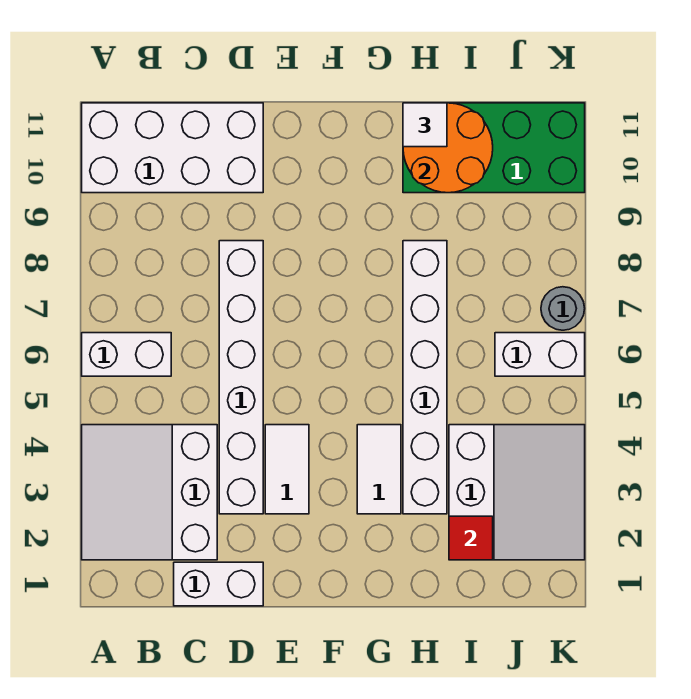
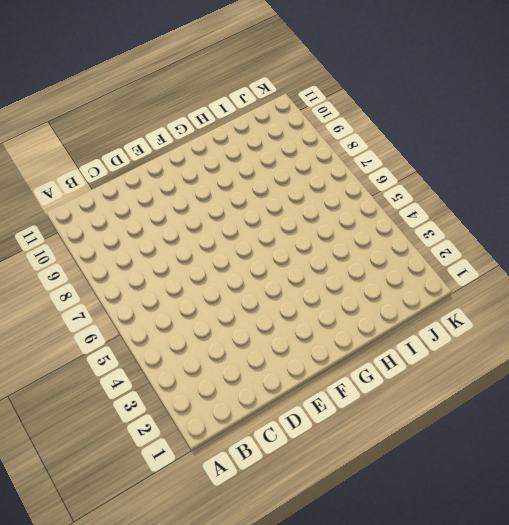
none -> white slope A2:C4 level 1 top C
none -> white brick A6:B6 level 1
none -> white brick A10:D11 level 1

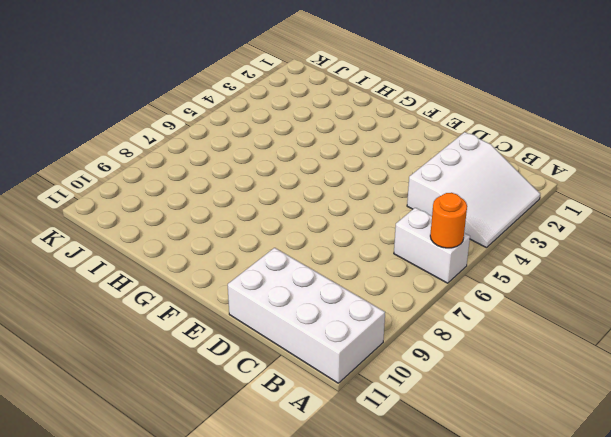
orange round brick A6 level 2 -> none
none -> white brick C1:D1 level 1
none -> white brick D3:D8 level 1
none -> white tile E3:E4 level 1

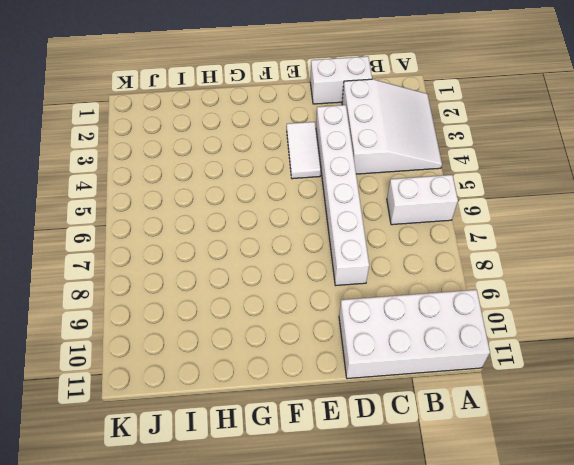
none -> white tile G3:G4 level 1
none -> white brick H3:H8 level 1
none -> green brick H10:K11 level 1

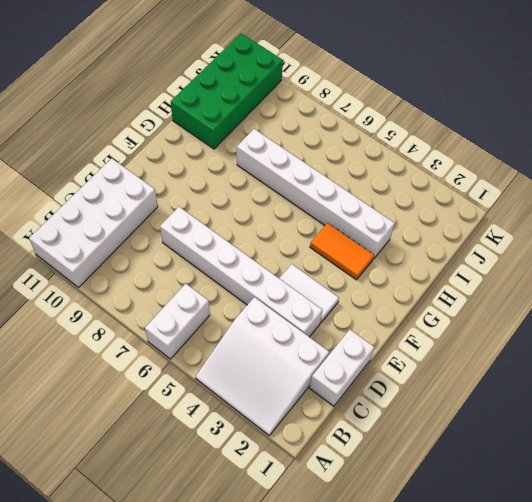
orange tile G3:G4 level 1 -> white tile G3:G4 level 1
none -> white slope I2:K4 level 1 top I
none -> white brick J6:K6 level 1
none -> grey round brick K7 level 1

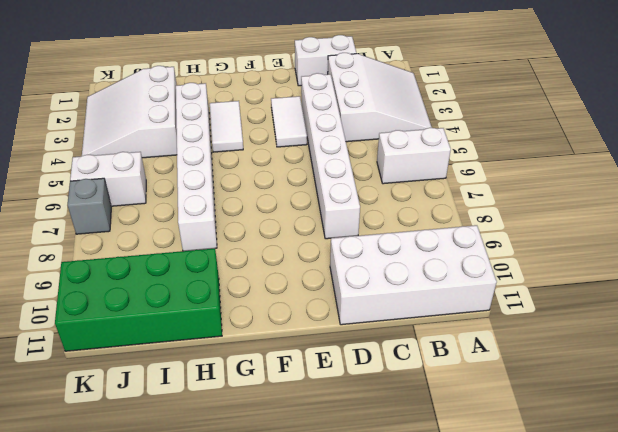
grey brick K7 level 1 -> grey round brick K7 level 1
none -> orange round brick H10:I11 level 2
none -> red tile I2 level 2
none -> white tile H11 level 3

